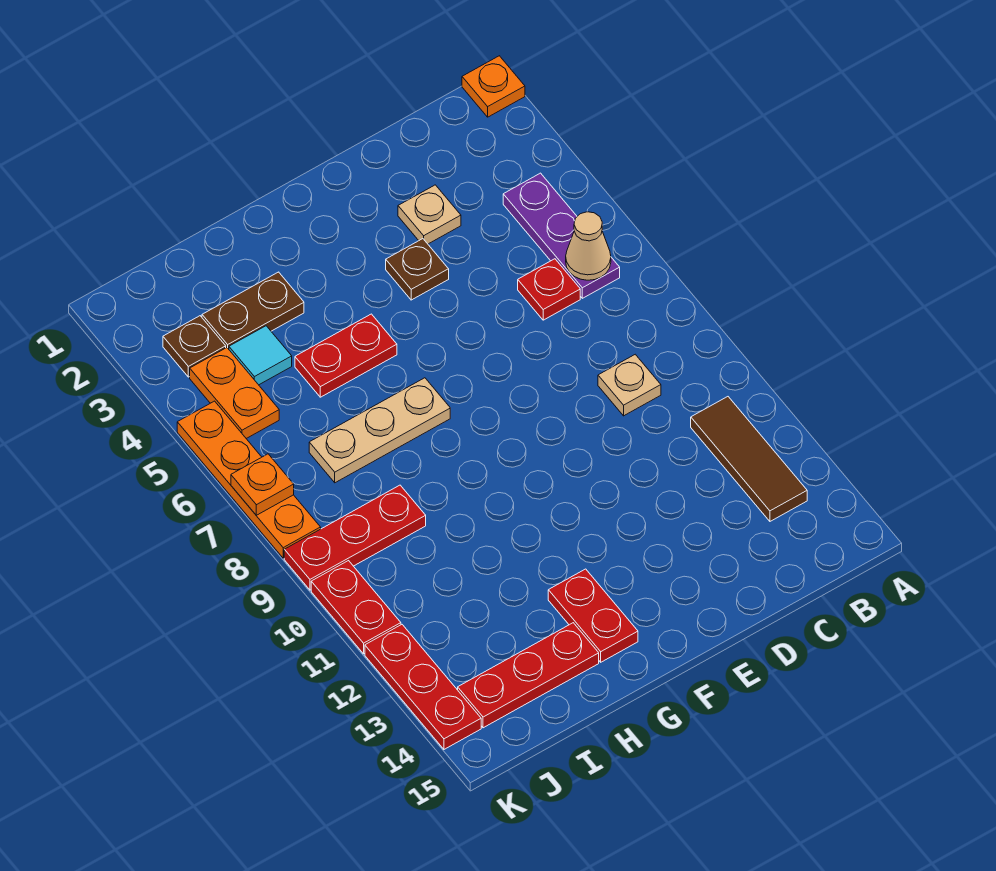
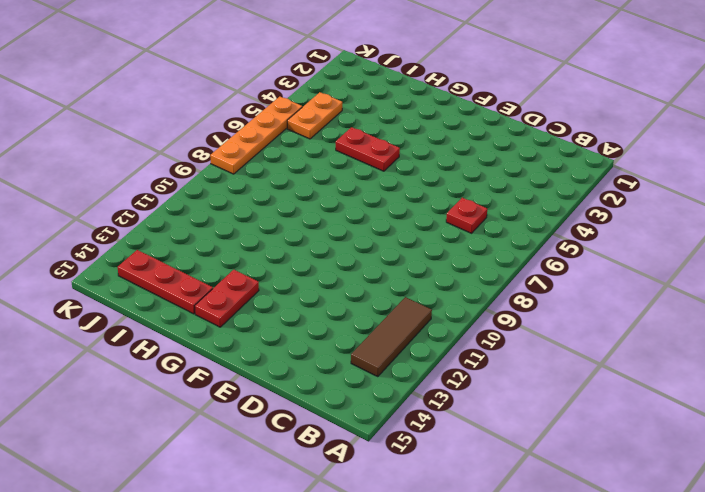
none -> orange plate A1 level 1
none -> purple plate B4:B6 level 1
none -> tan plate C9 level 1

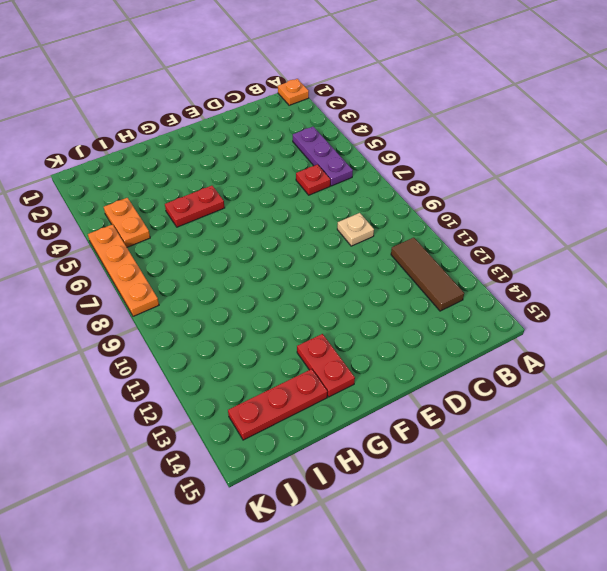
none -> tan plate D3 level 1
none -> brown plate E4 level 1
none -> tan plate G7:I7 level 1

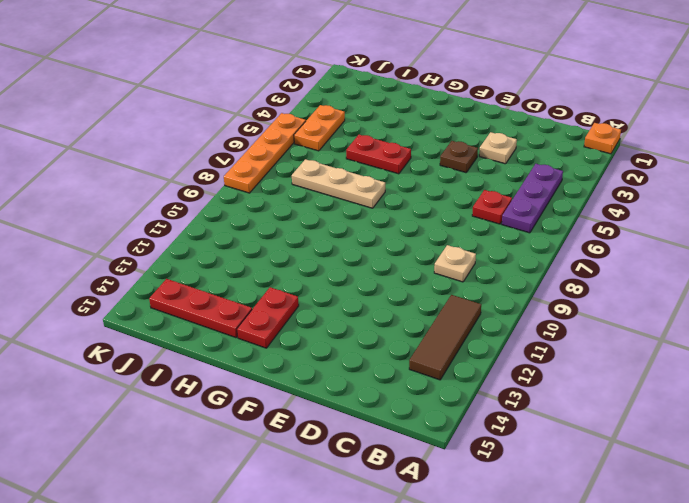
none -> brown plate H3:I3 level 1
none -> cyan tile I4 level 1
none -> red plate I9:K9 level 1

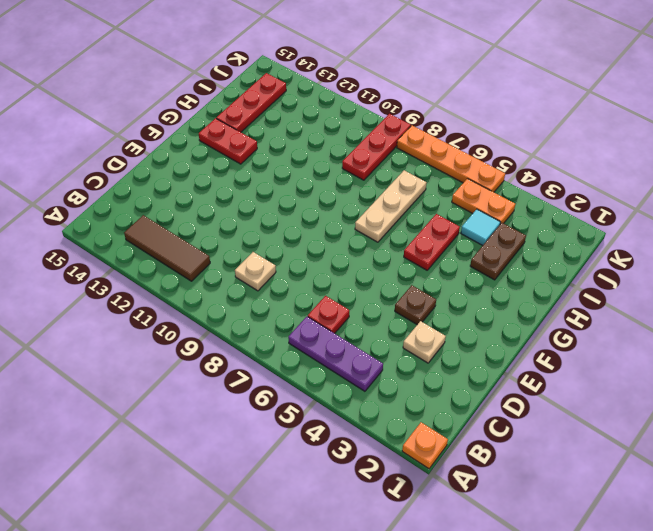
none -> brown plate J3 level 1
none -> red plate K10:K11 level 1
none -> red plate K12:K14 level 1

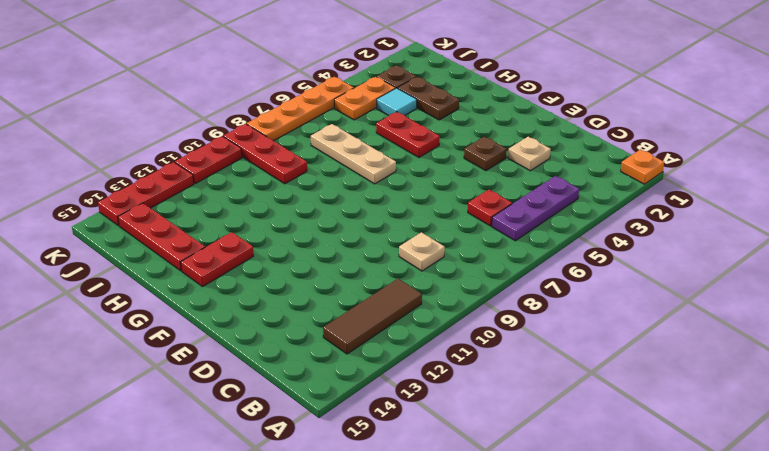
none -> tan cone B6 level 2
none -> orange plate K7 level 2

